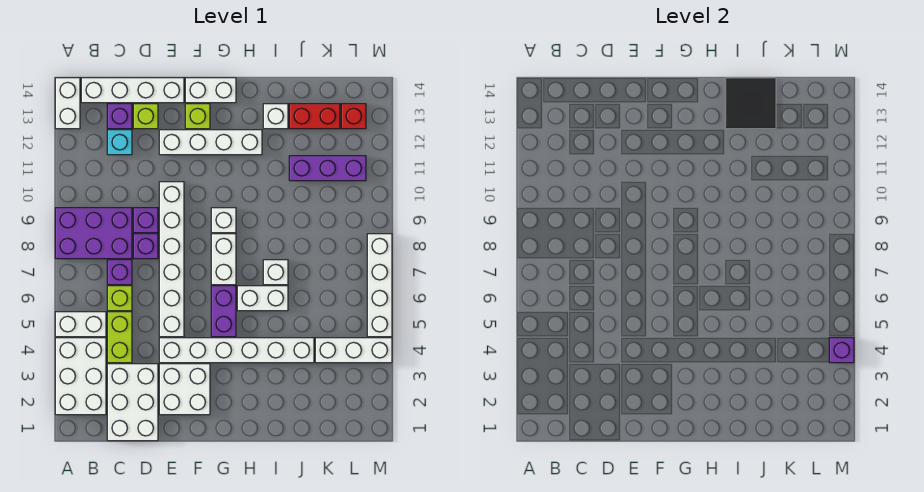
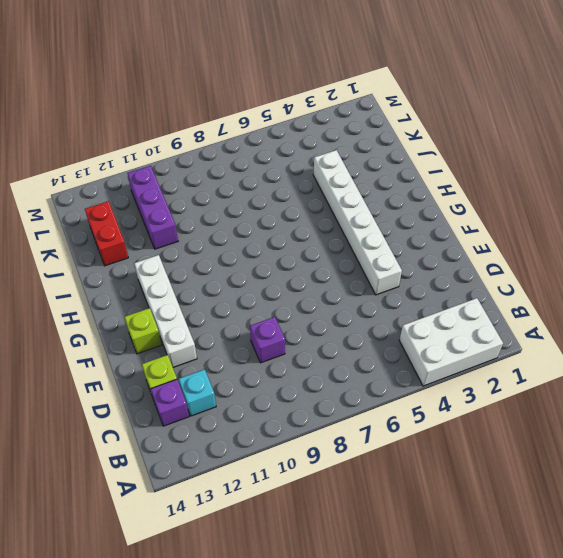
none -> white brick A5:B5 level 1
none -> purple brick A8:C9 level 1
none -> white brick A13:A14 level 1
none -> white brick B14:E14 level 1

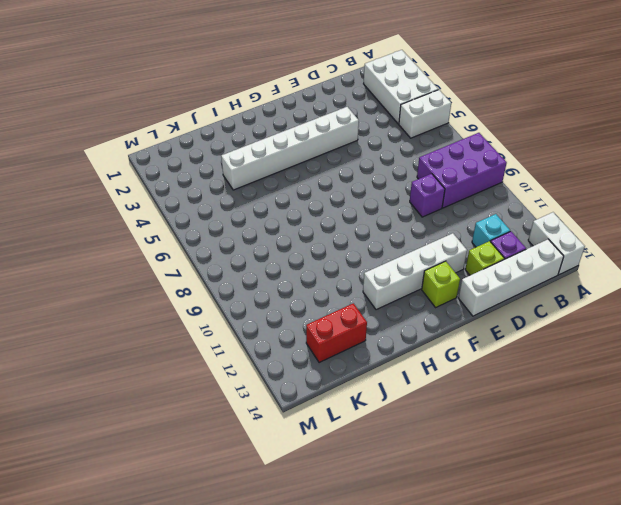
none -> white brick C1:D3 level 1
none -> lime brick C4:C5 level 1
none -> lime brick C6 level 1
none -> purple brick C7 level 1

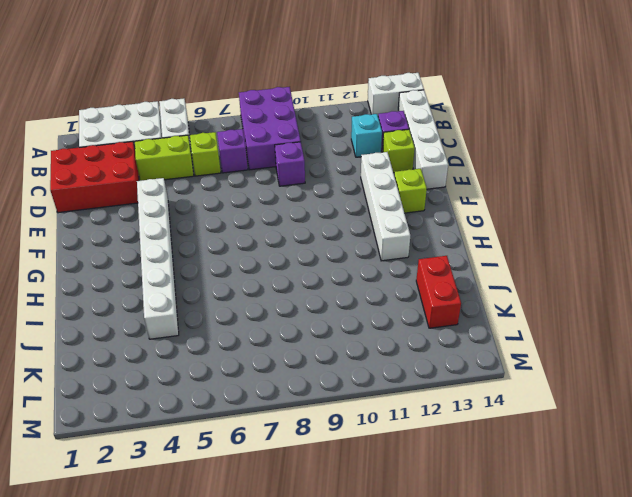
red brick C1:D3 level 1 -> white brick C1:D3 level 1
none -> purple brick D8 level 1
none -> white brick E2:F3 level 1
none -> white brick E5:E10 level 1
none -> white brick F14:G14 level 1

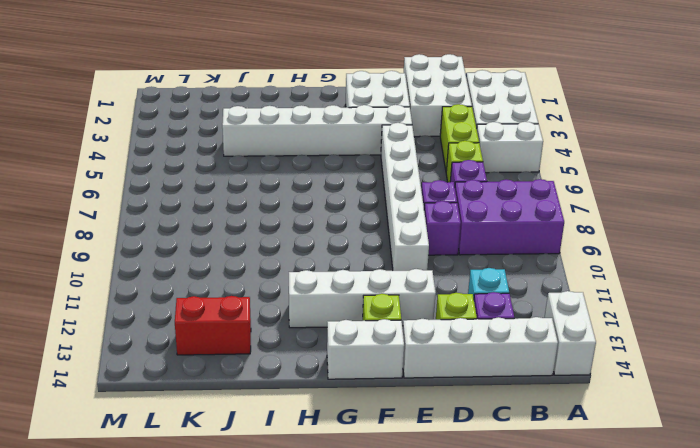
none -> purple brick G5:G6 level 1
none -> white brick G7:G8 level 1
none -> white brick G9 level 1
none -> white brick H6:I6 level 1

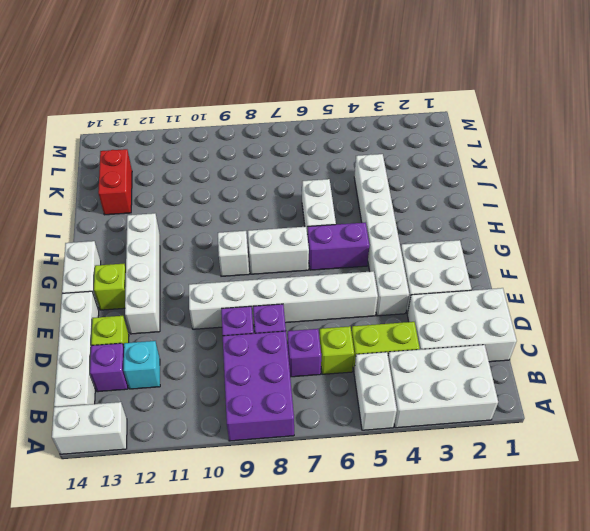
none -> white brick I7 level 1
none -> white brick I13 level 1
none -> purple brick J11:L11 level 1
none -> white brick K4:M4 level 1

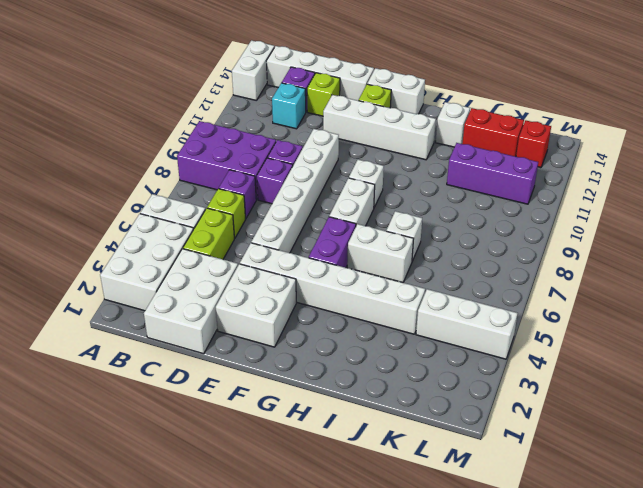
none -> white brick M5:M8 level 1
none -> black tile I13:J14 level 2
none -> purple brick M4 level 2

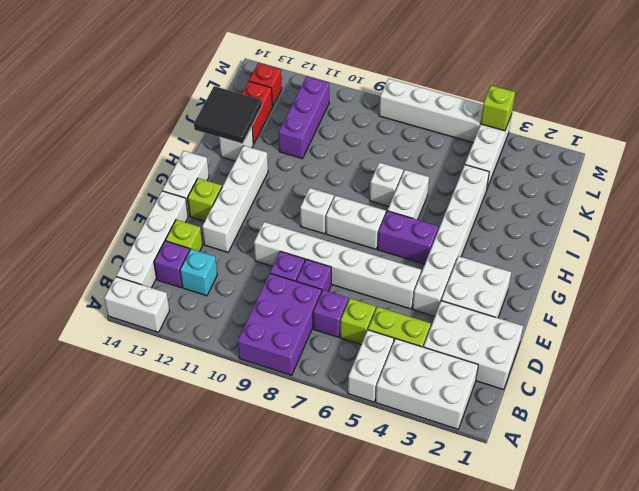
lime brick M4 level 2 -> purple brick M4 level 2

